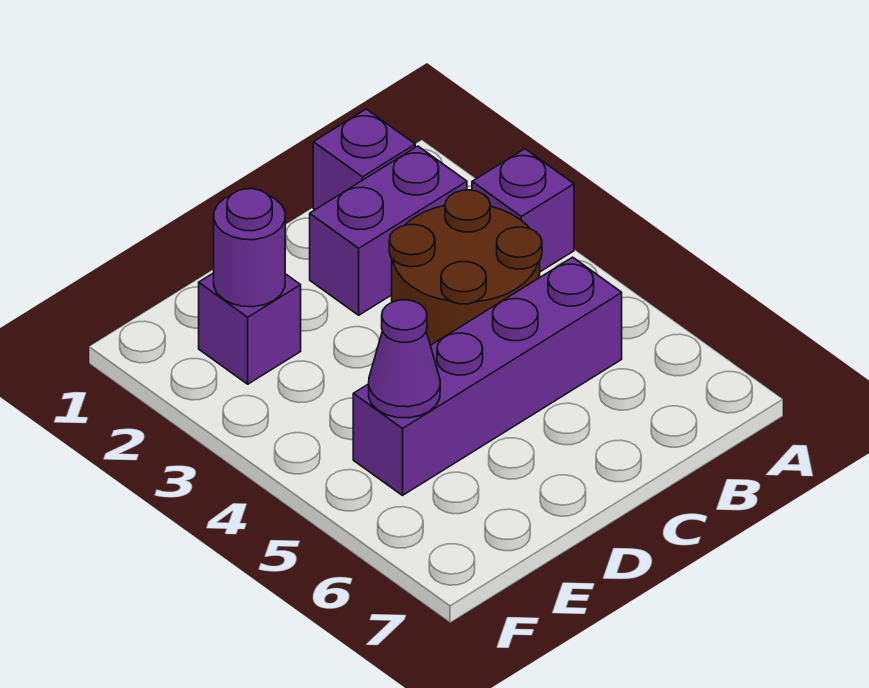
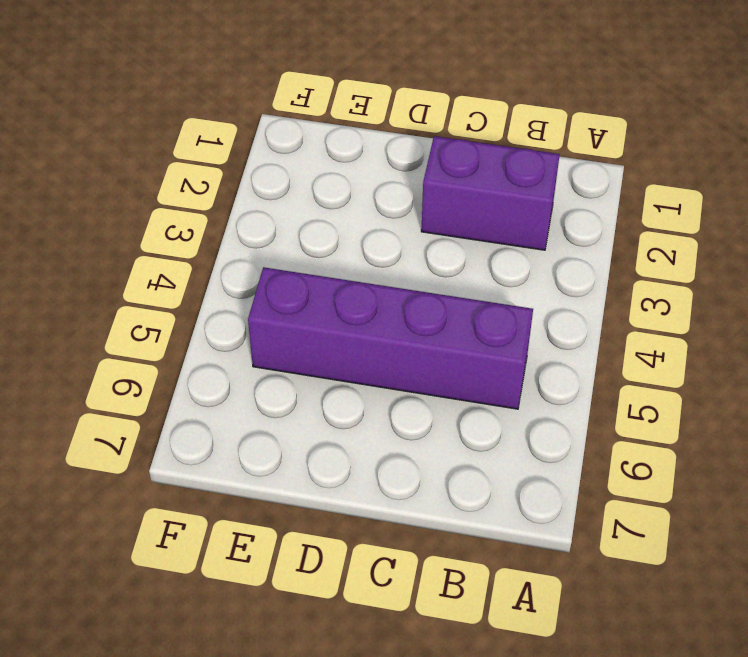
none -> purple brick A3 level 1
none -> purple brick B1 level 1

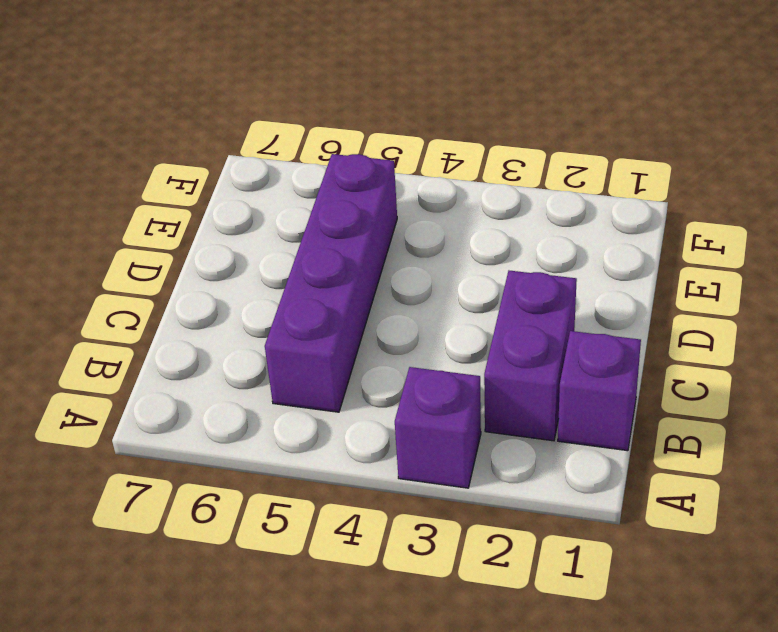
none -> brown round brick B3:C4 level 1
none -> purple brick E2 level 1

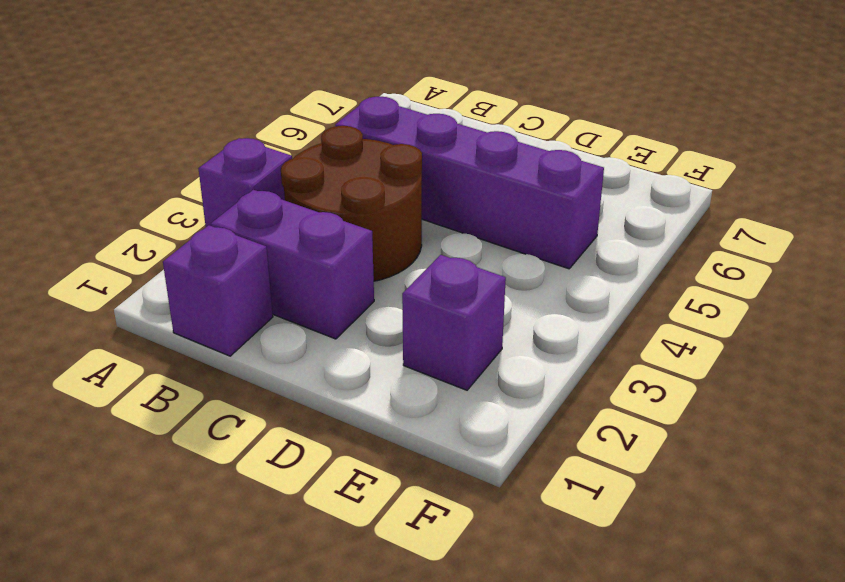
none -> purple round brick E2 level 2
none -> purple cone E5 level 2

